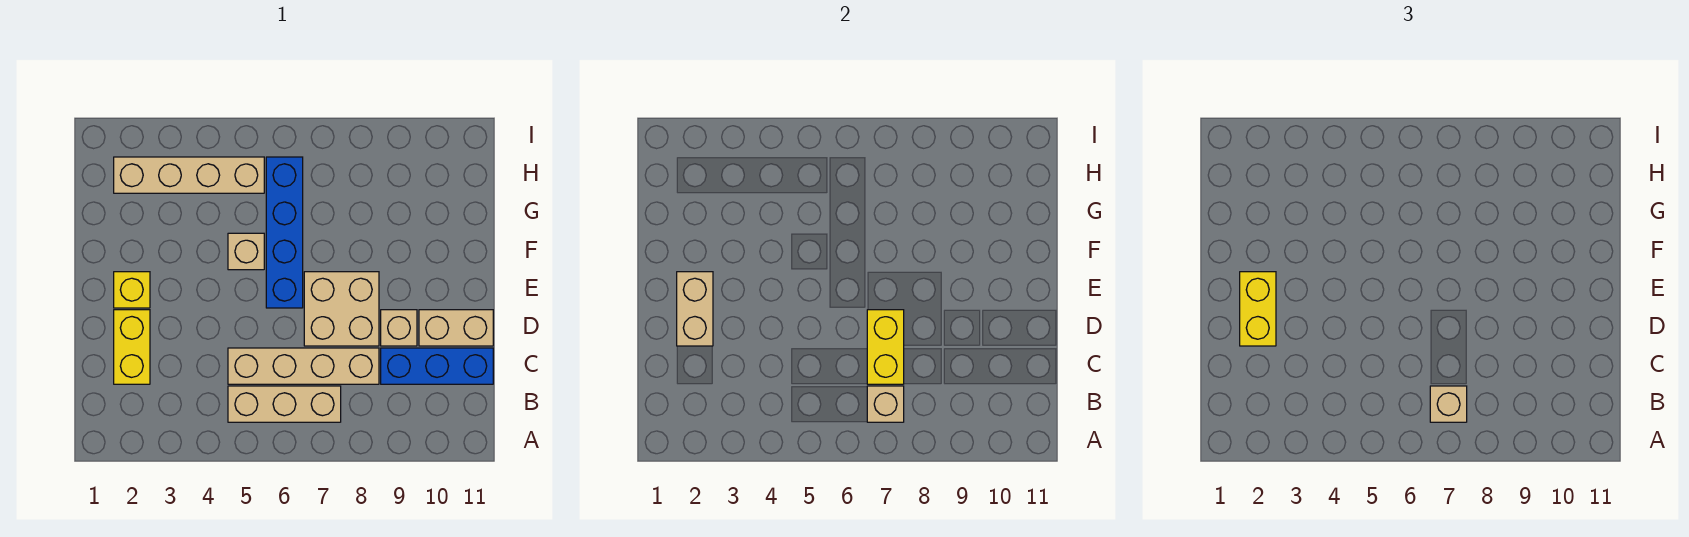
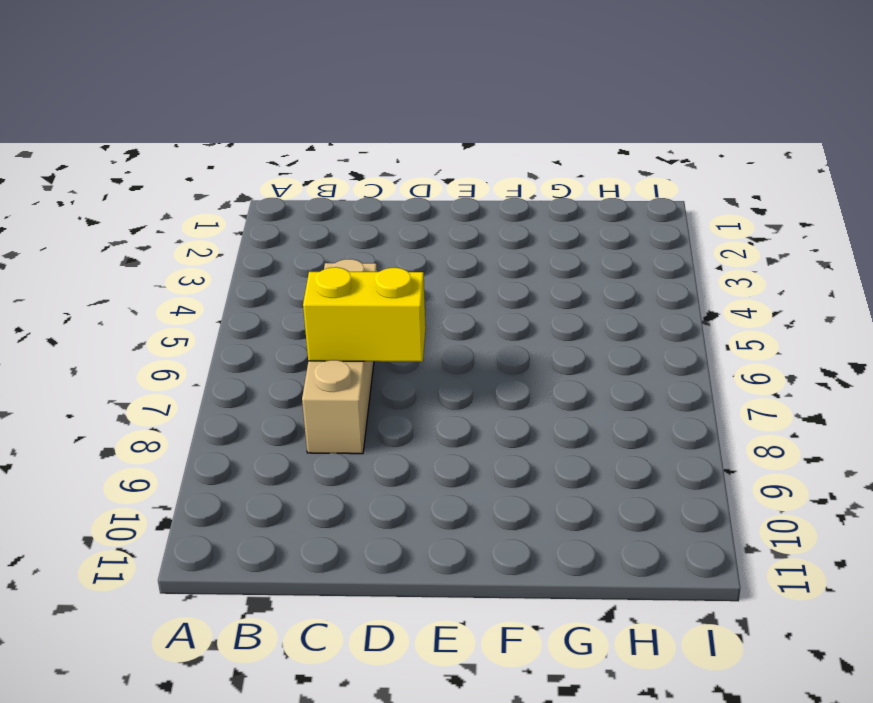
none -> tan brick B5:B7 level 1
none -> yellow brick C2:D2 level 1
none -> blue brick C9:C11 level 1

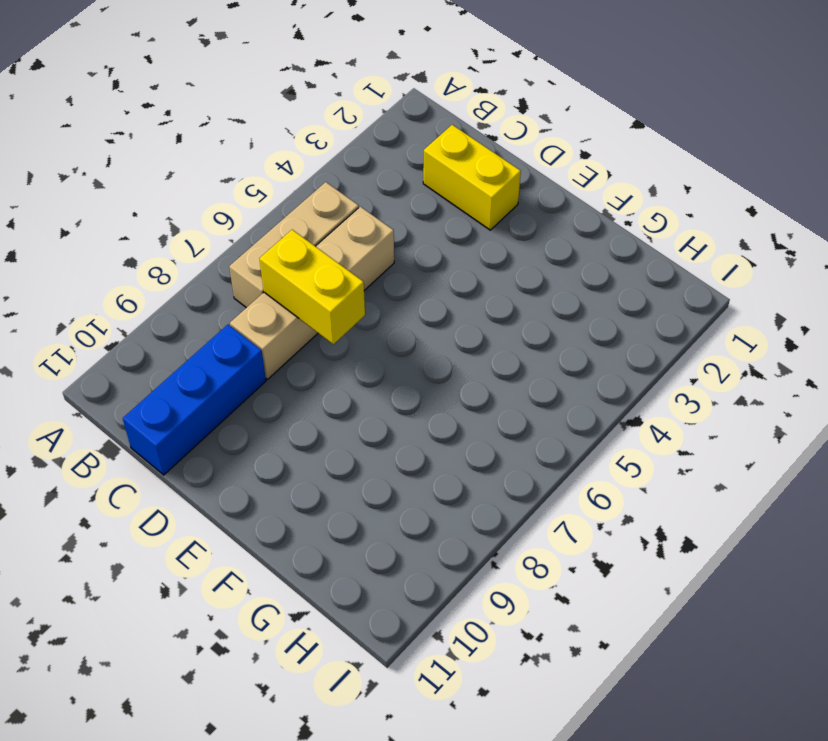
none -> tan brick D7:E8 level 1
none -> tan brick D9 level 1
none -> tan brick D10:D11 level 1

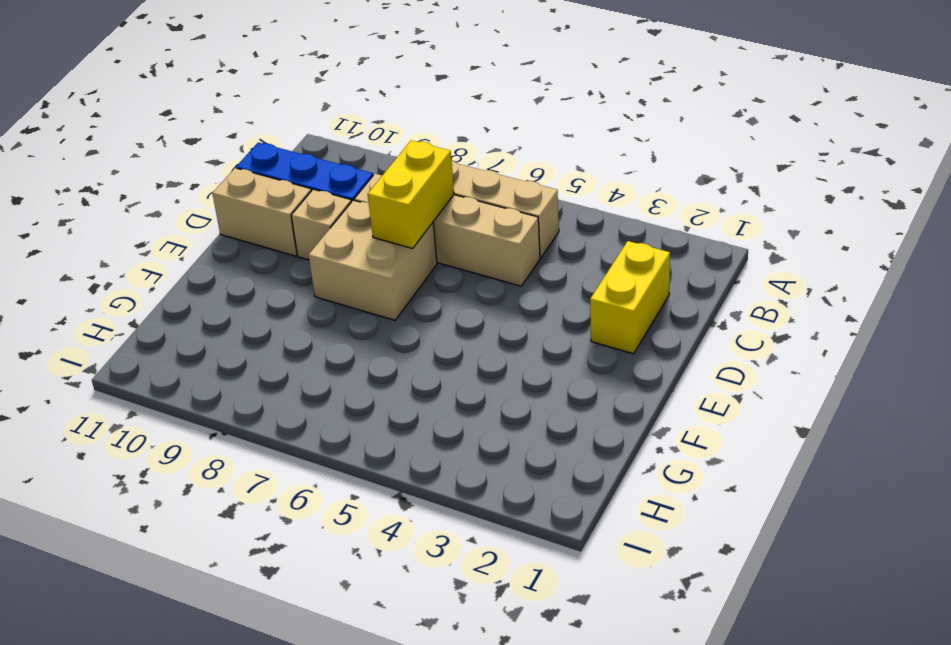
none -> yellow brick E2 level 1
none -> blue brick E6:H6 level 1
none -> tan brick F5 level 1

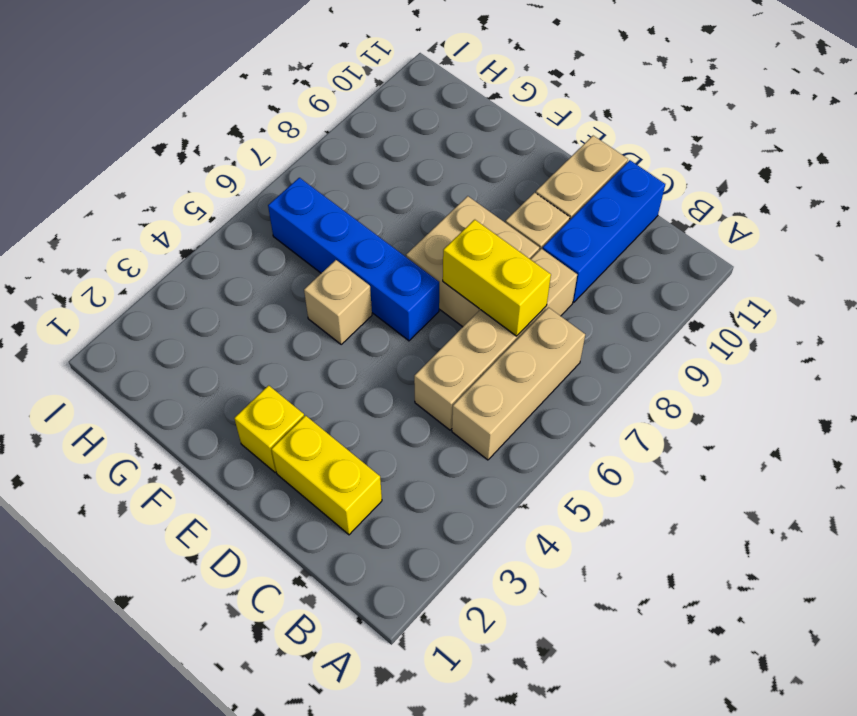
none -> tan brick H2:H5 level 1
none -> tan brick B7 level 2
none -> tan brick D2:E2 level 2

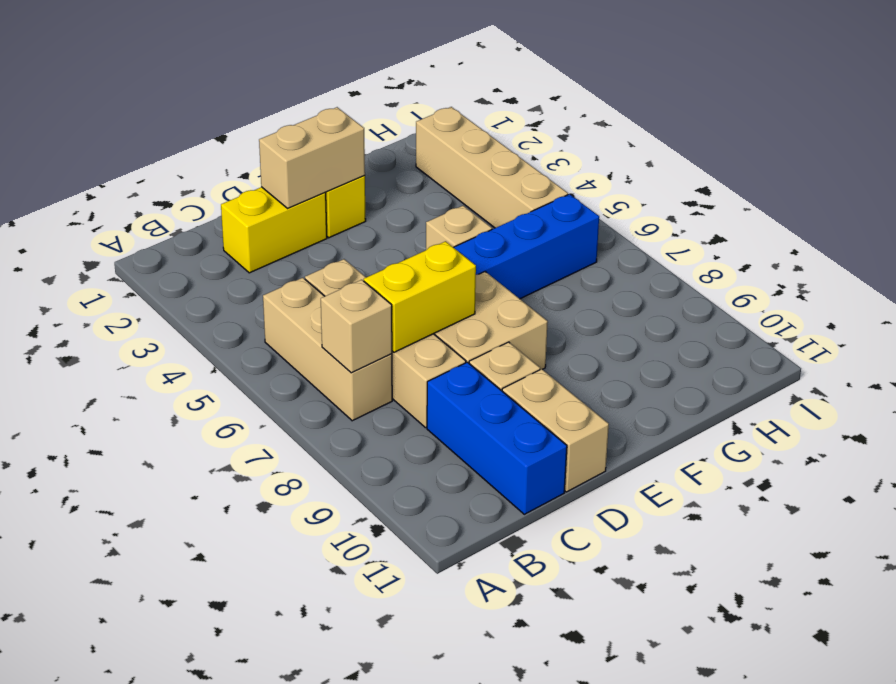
none -> tan brick B7 level 3
none -> yellow brick D2:E2 level 3

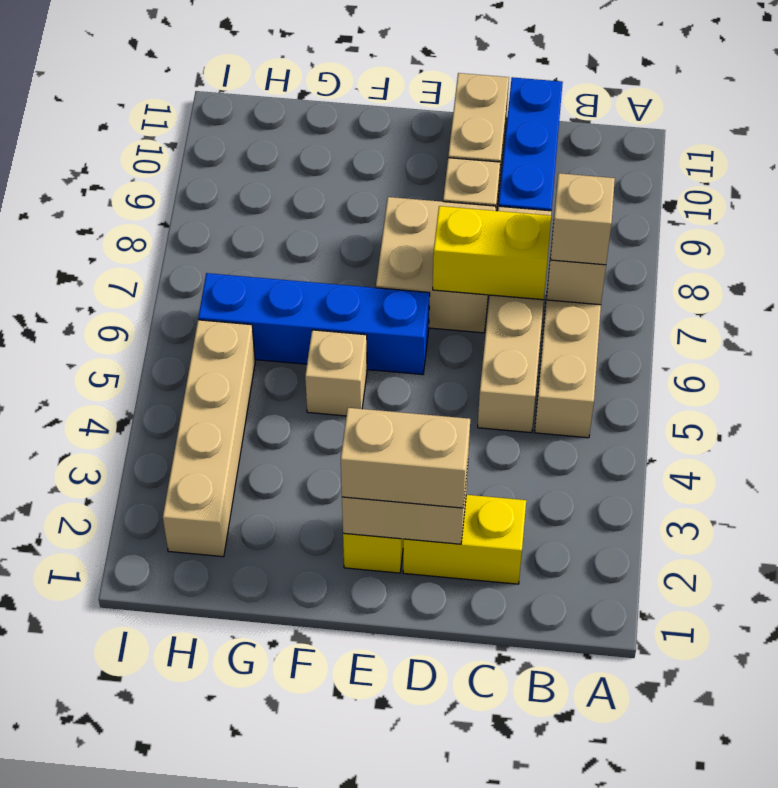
tan brick D2:E2 level 3 -> yellow brick D2:E2 level 3

